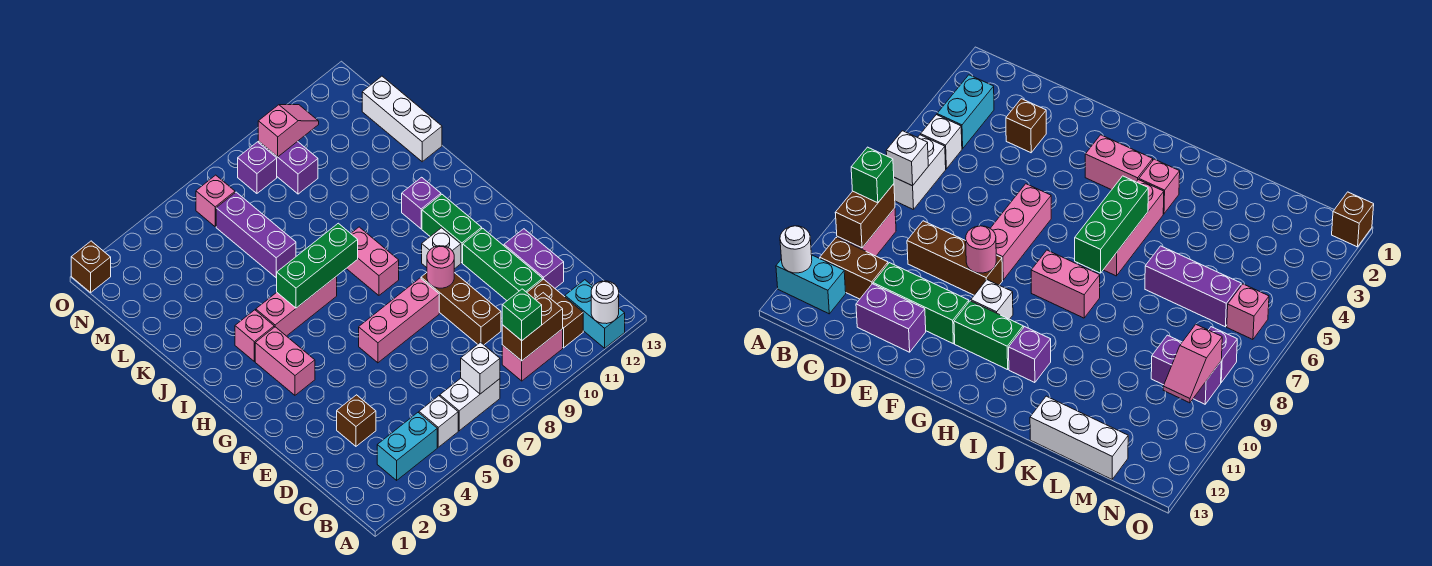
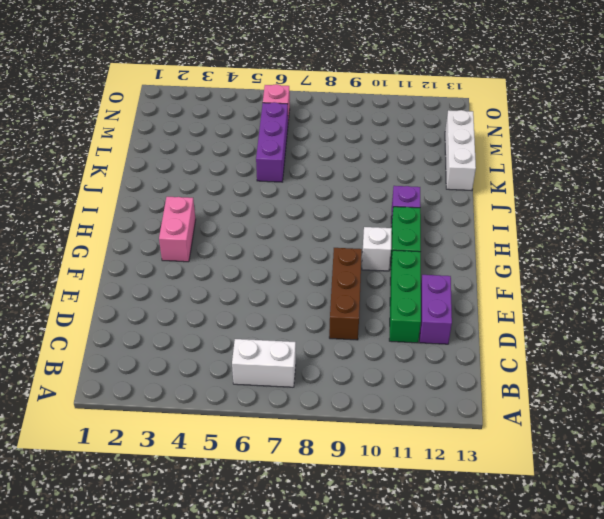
none -> cyan brick A12:B12 level 1
none -> cyan brick B3:B4 level 1
none -> white brick B5 level 1
none -> pink brick B9:B10 level 1

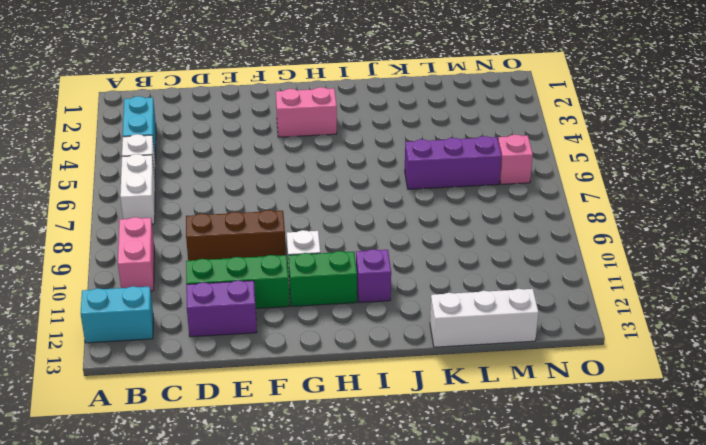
none -> brown brick B11:C11 level 1
none -> brown brick D3 level 1
none -> pink brick F6:F8 level 1
none -> pink brick H8:I8 level 1

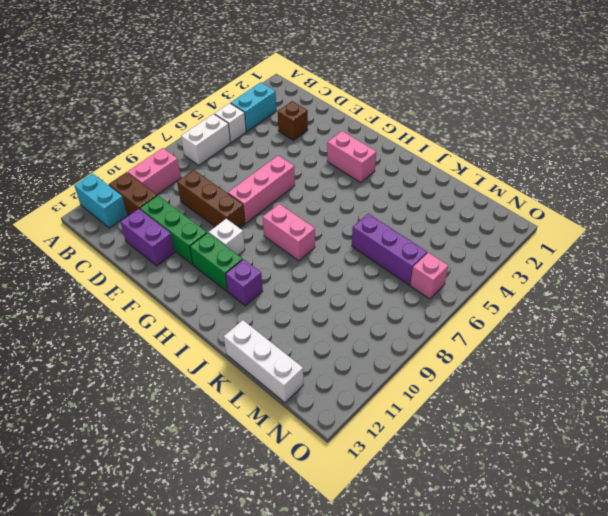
none -> pink brick I3 level 1
none -> pink brick I4:I6 level 1
none -> purple brick M9:N9 level 1
none -> purple brick N8 level 1

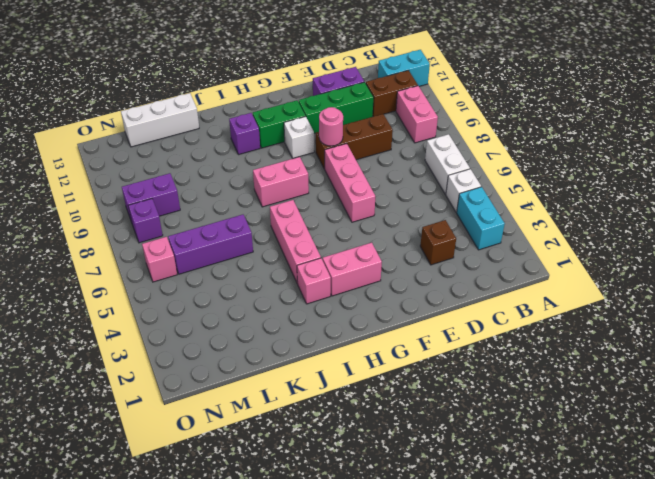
none -> brown brick O1 level 1
none -> white round brick A12 level 2
none -> white brick B7 level 2
none -> brown brick B9:B10 level 2

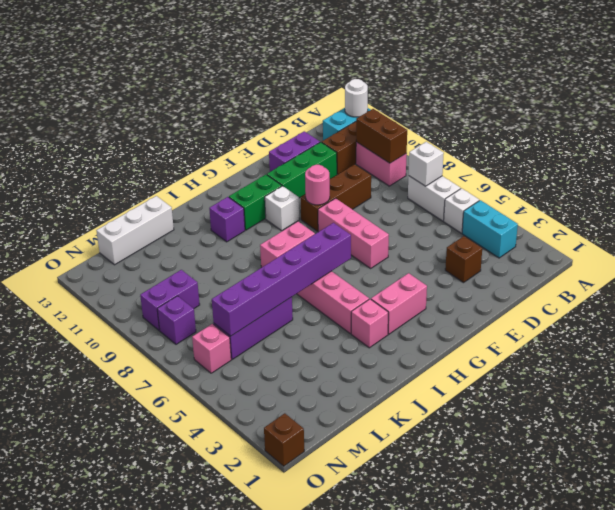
purple brick H6:M6 level 2 -> green brick I5:I7 level 2
none -> pink slope N9:N10 level 2 top 9
none -> green brick B9 level 3

